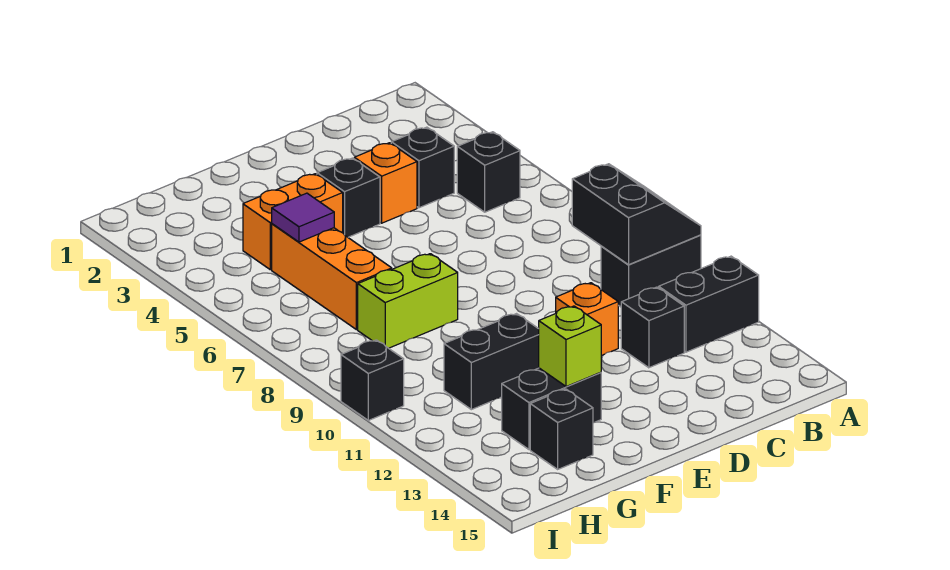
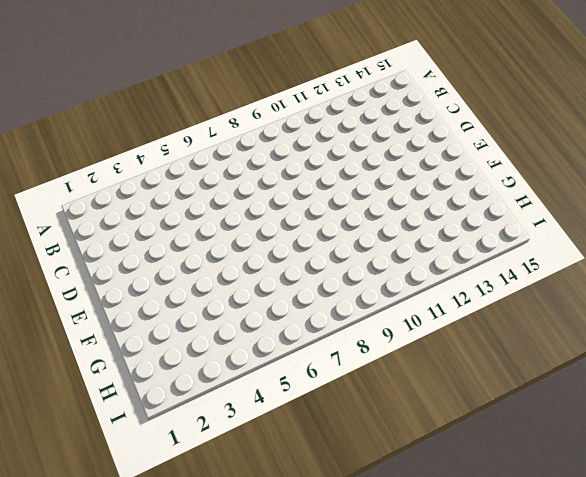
none -> black brick A10:B10 level 1
none -> black brick A12:B12 level 1
none -> black brick B5 level 1

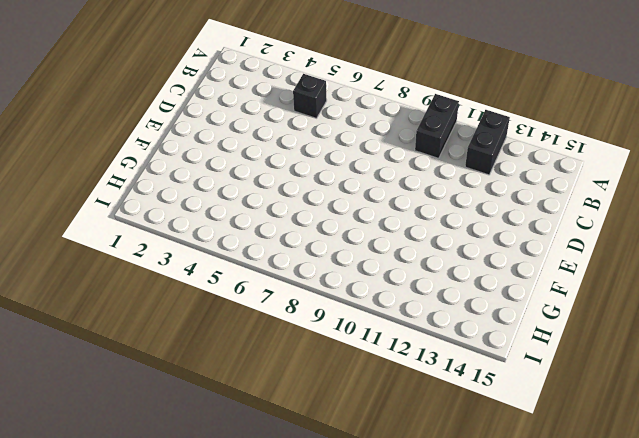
none -> black brick C4 level 1
none -> black brick C12 level 1
none -> orange brick D4 level 1

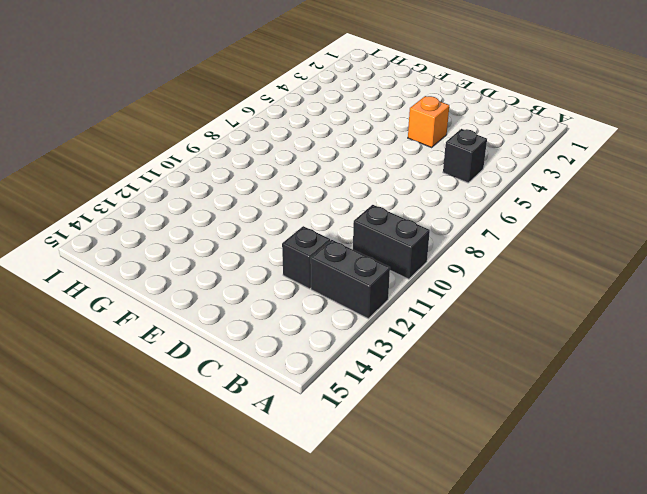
none -> black brick C4 level 1
none -> orange brick D11 level 1
none -> black brick E4 level 1

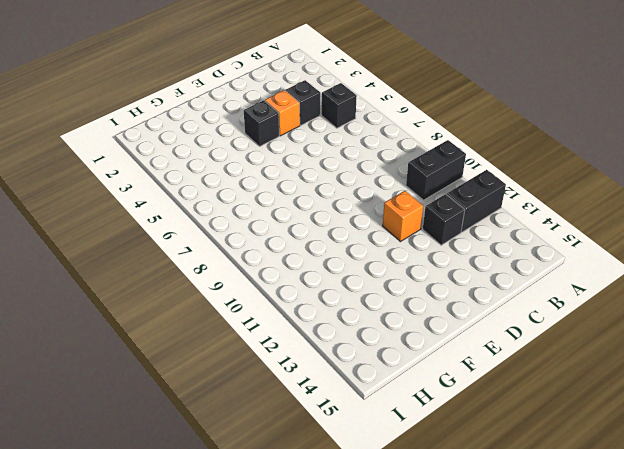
none -> orange brick F4:G4 level 1
none -> lime brick F8:G8 level 1
none -> black brick F11:G11 level 1

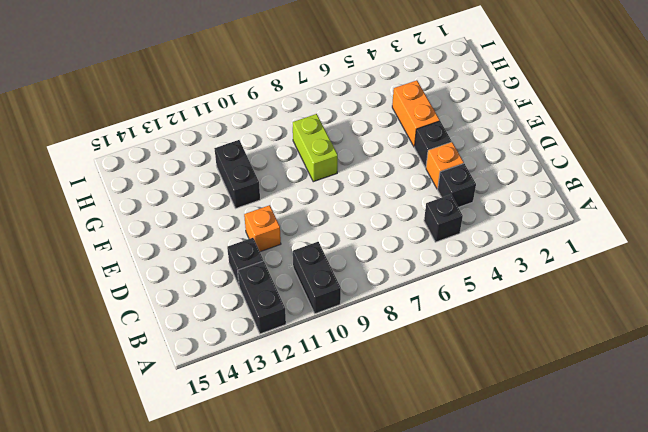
none -> black brick F13:G13 level 1
none -> orange brick G5:G7 level 1
none -> black brick G14 level 1

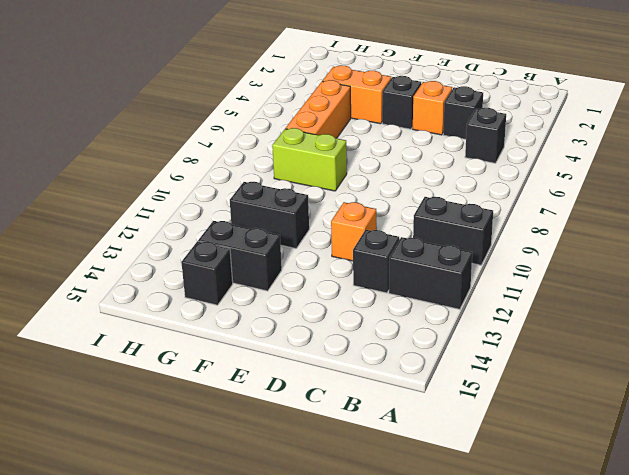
none -> black brick I10 level 1
none -> black slope A9:B10 level 2 top B
none -> lime brick F13 level 2

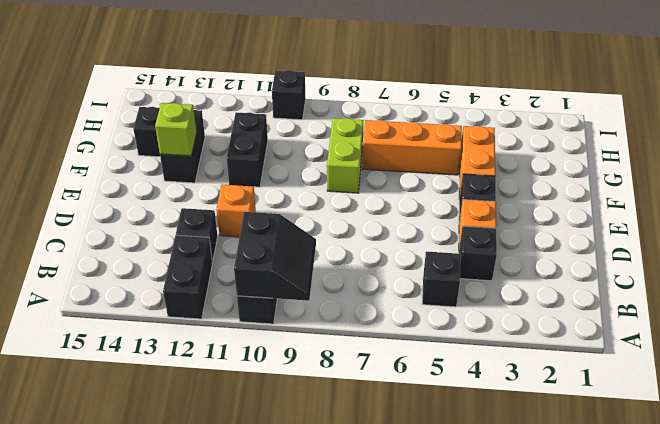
black slope A9:B10 level 2 top 10 -> black slope A9:B10 level 2 top B
none -> purple tile G5 level 2

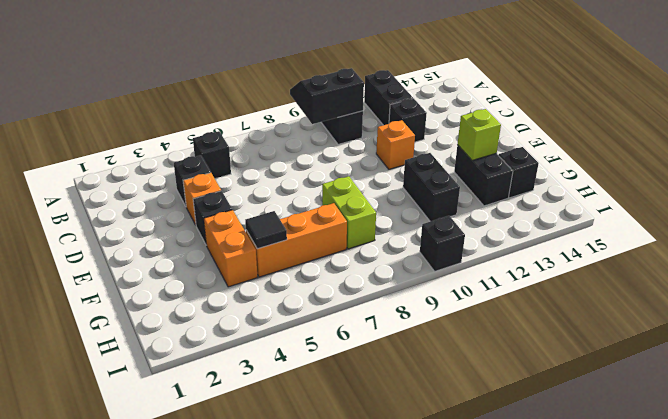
black tile G5 level 2 -> purple tile G5 level 2

